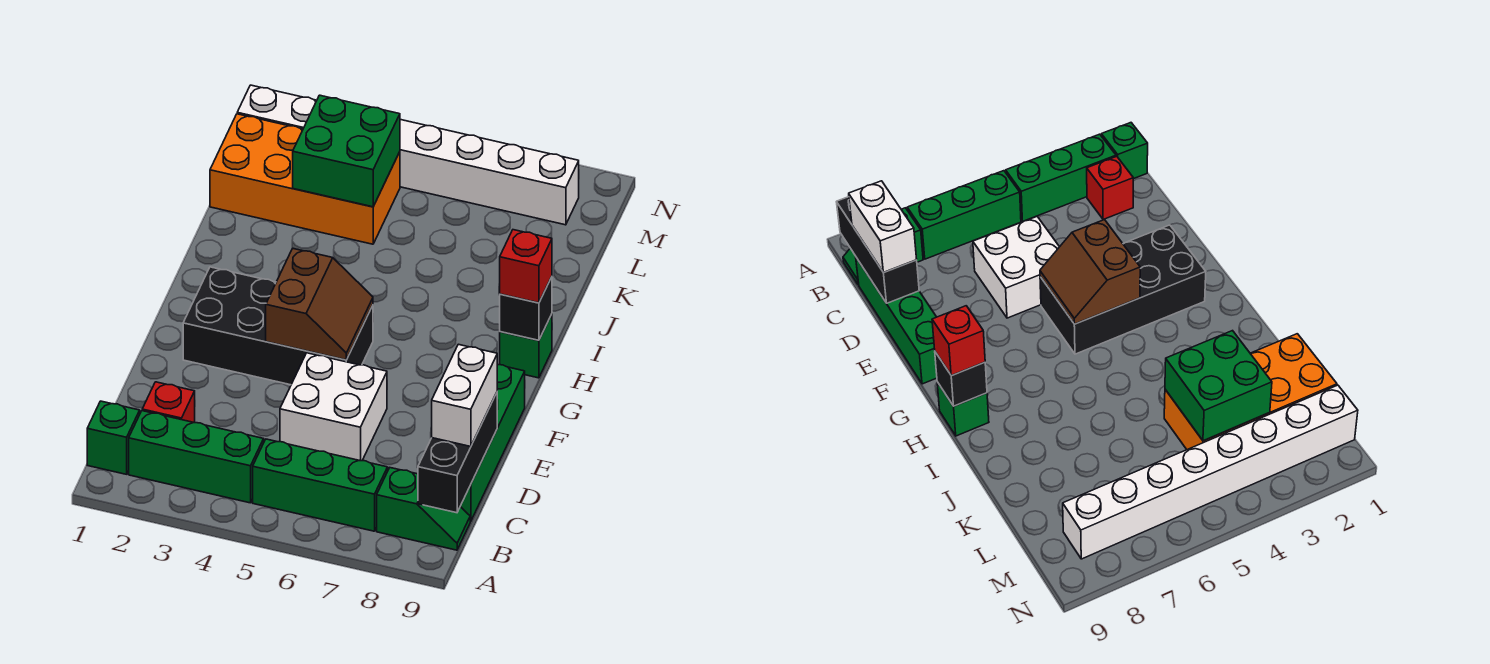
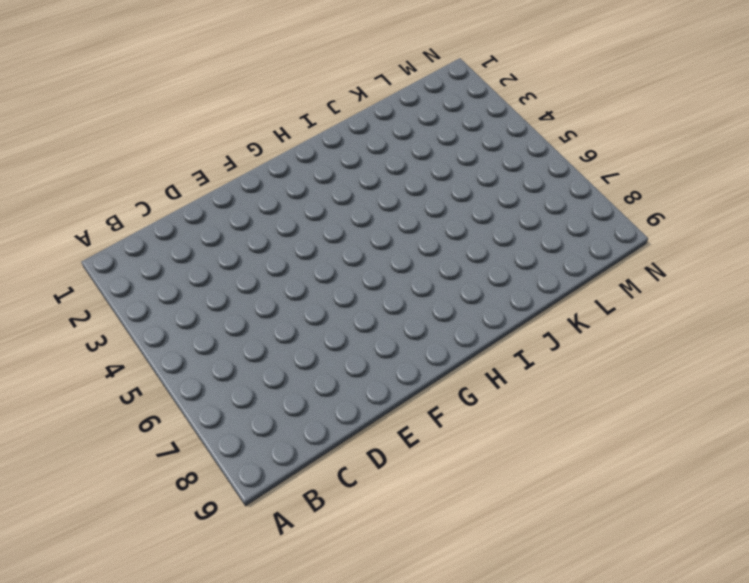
none -> green brick B1 level 1
none -> green brick B2:B4 level 1
none -> green brick B5:B7 level 1

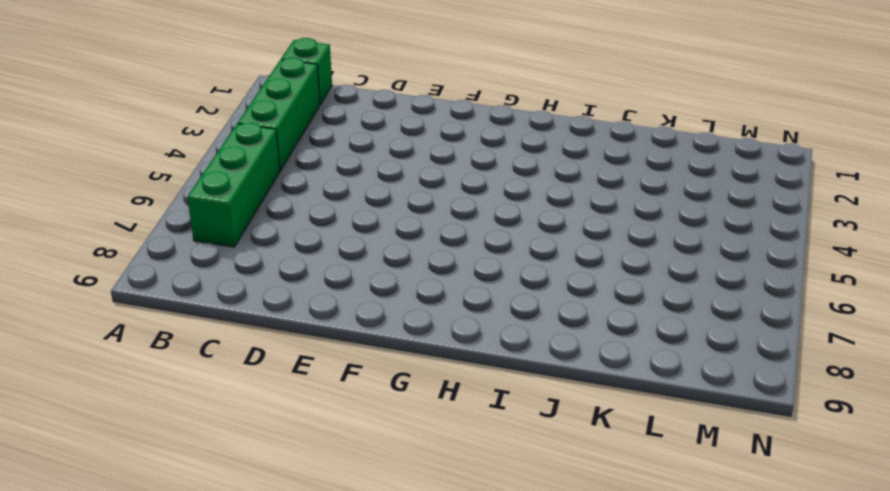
none -> green slope B8:B9 level 1 top 8
none -> red brick C2 level 1
none -> green brick C9:F9 level 1

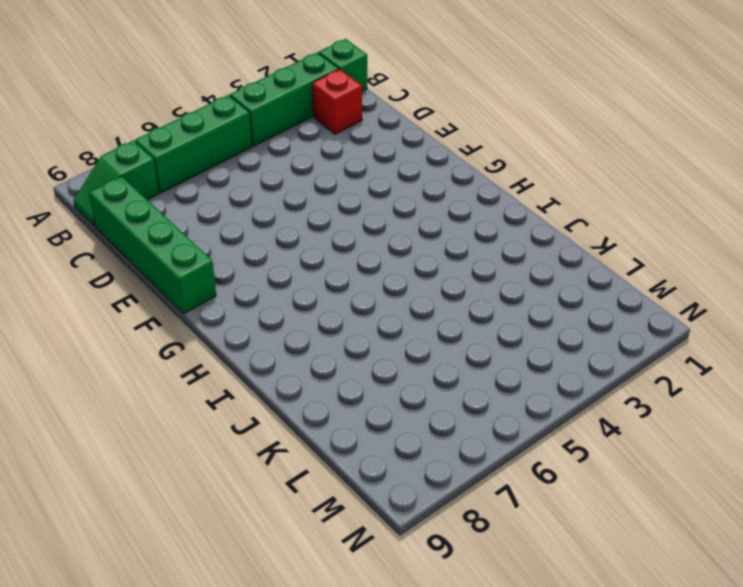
none -> white brick D5:E6 level 1
none -> black brick F2:G5 level 1
none -> green brick H9 level 1

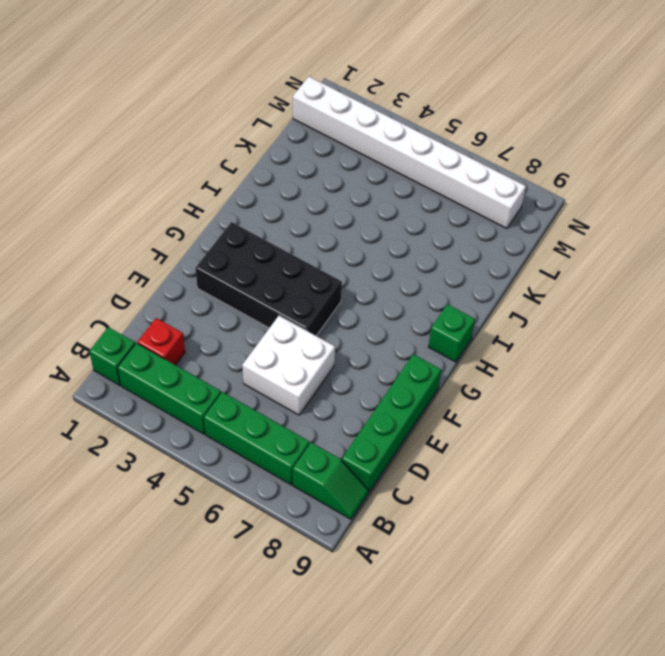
none -> orange brick K1:L4 level 1
none -> black brick B9:D9 level 2
none -> brown slope F4:G5 level 2 top 4

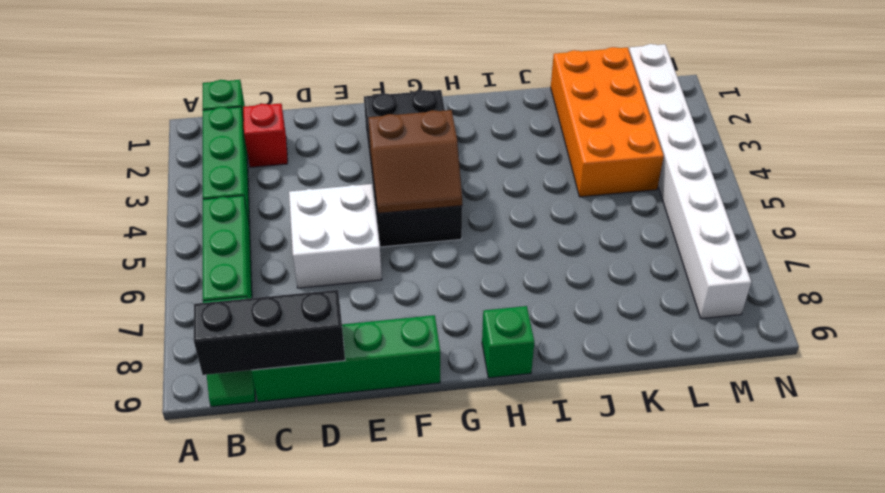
none -> black brick H9 level 2
none -> green brick K3:L4 level 2
none -> white brick C9:D9 level 3

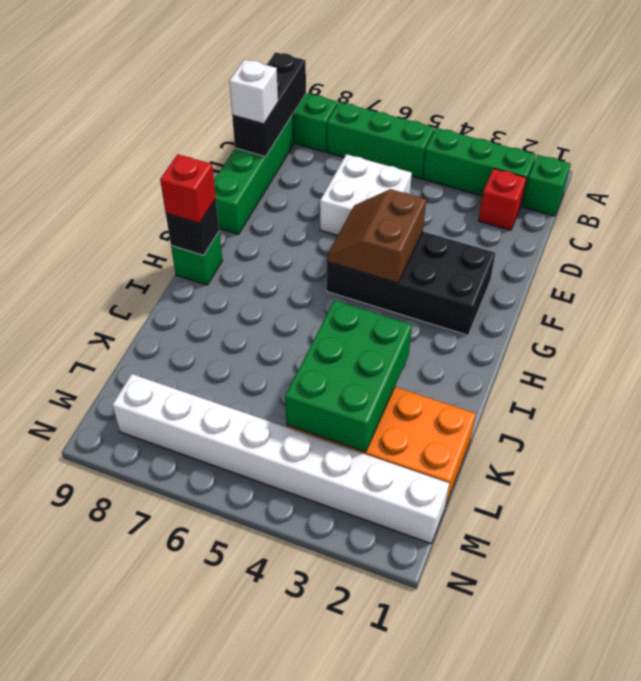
white brick D9 level 3 -> white brick C9:D9 level 3
green brick J3:L4 level 2 -> green brick K3:L4 level 2

